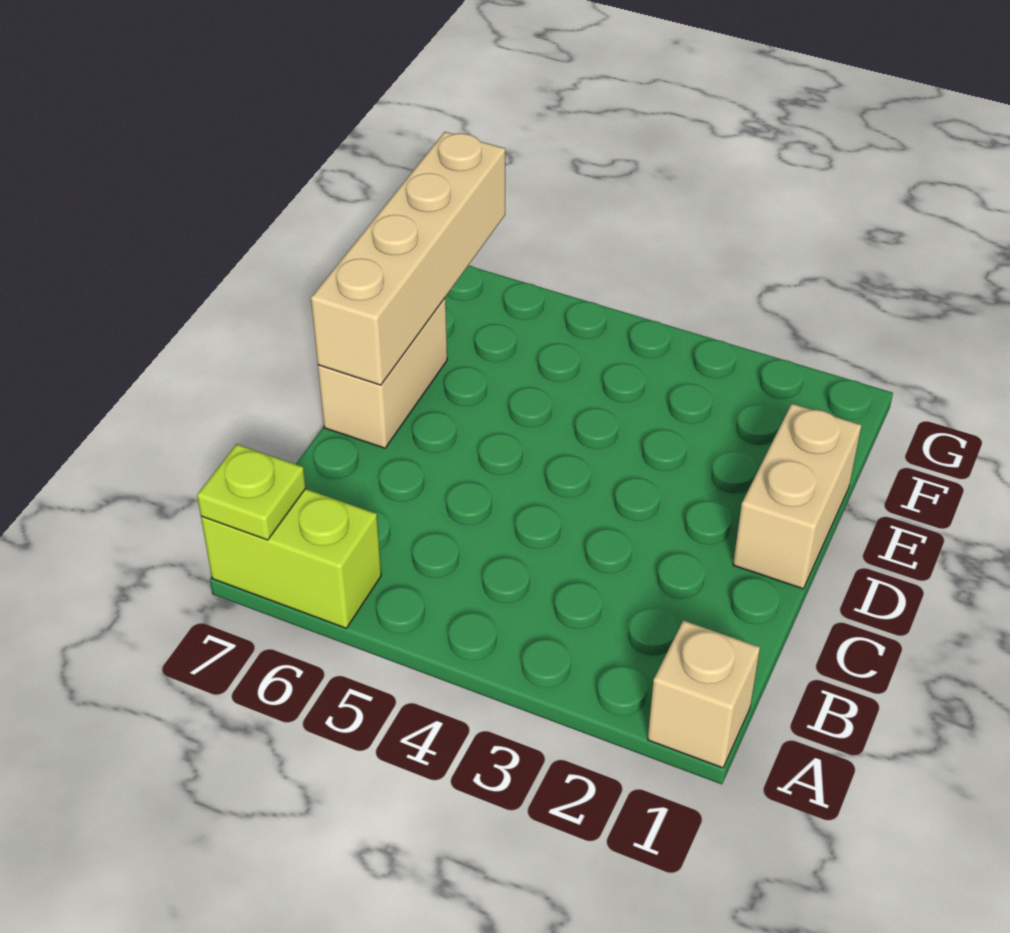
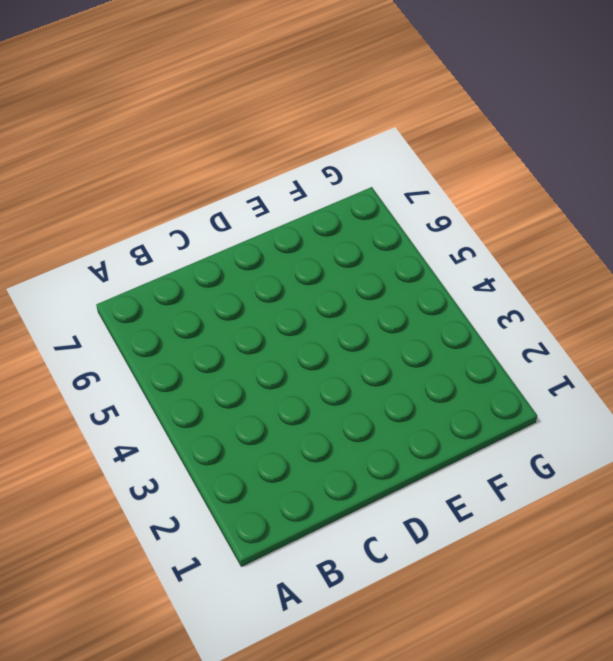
none -> tan brick A1 level 1
none -> lime brick A6:A7 level 1

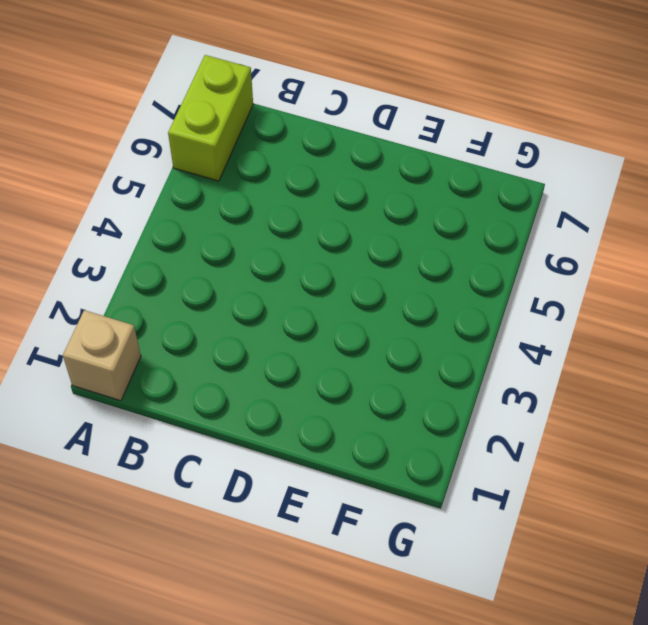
none -> tan brick D1:E1 level 1
none -> tan brick D7:E7 level 1

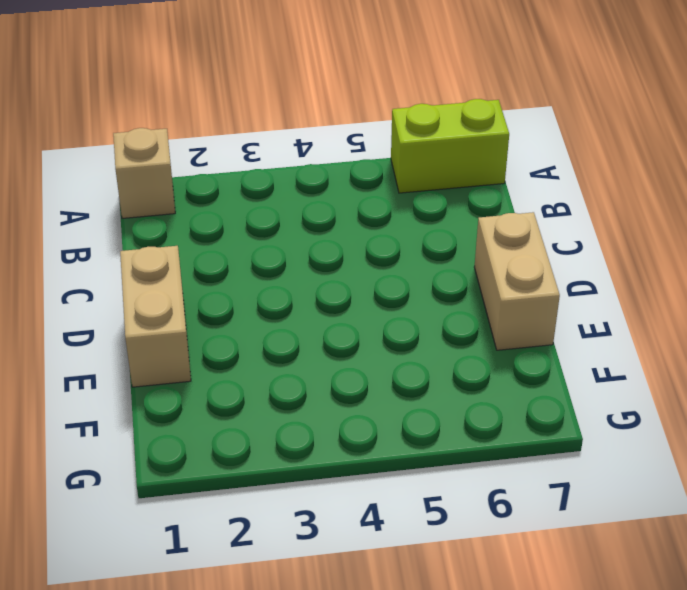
none -> lime plate A7 level 2
none -> tan brick D7:G7 level 2

